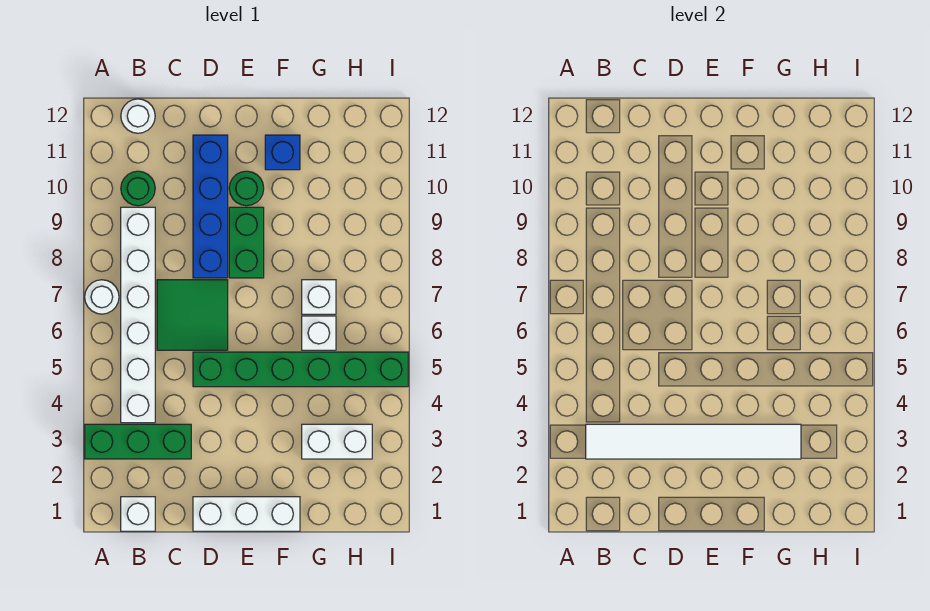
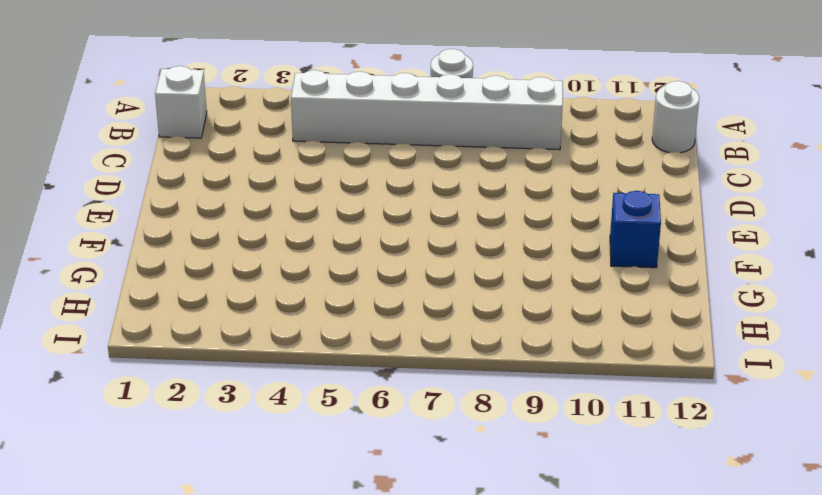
none -> green brick A3:C3 level 1
none -> green round brick B10 level 1
none -> green tile C6:D7 level 1

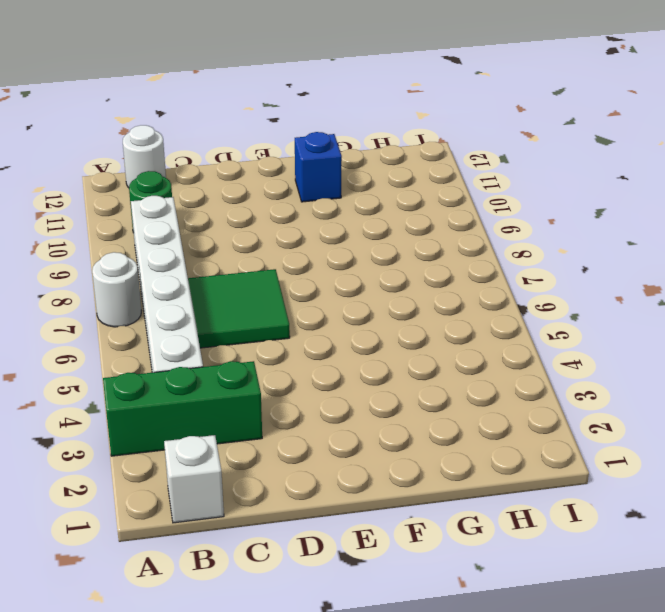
none -> white brick D1:F1 level 1
none -> green brick D5:I5 level 1
none -> blue brick D8:D11 level 1

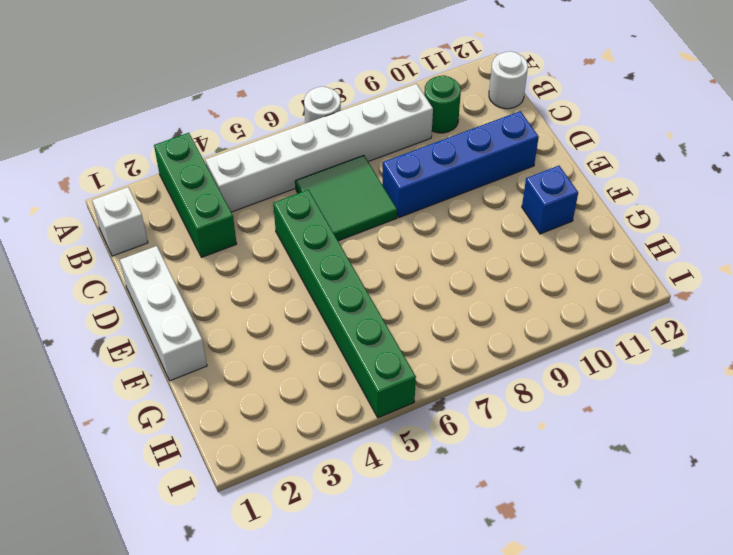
none -> green brick E8:E9 level 1
none -> green round brick E10 level 1
none -> white brick G3:H3 level 1

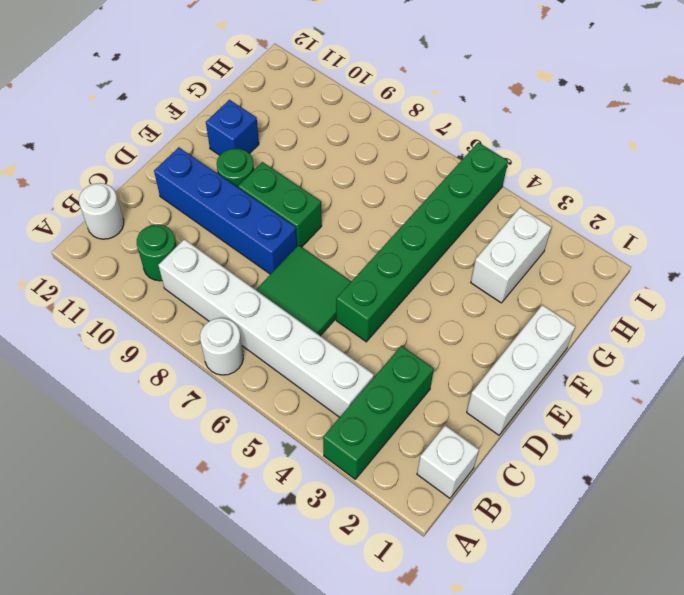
none -> white brick G6 level 1
none -> white brick G7 level 1
none -> white tile B3:G3 level 2

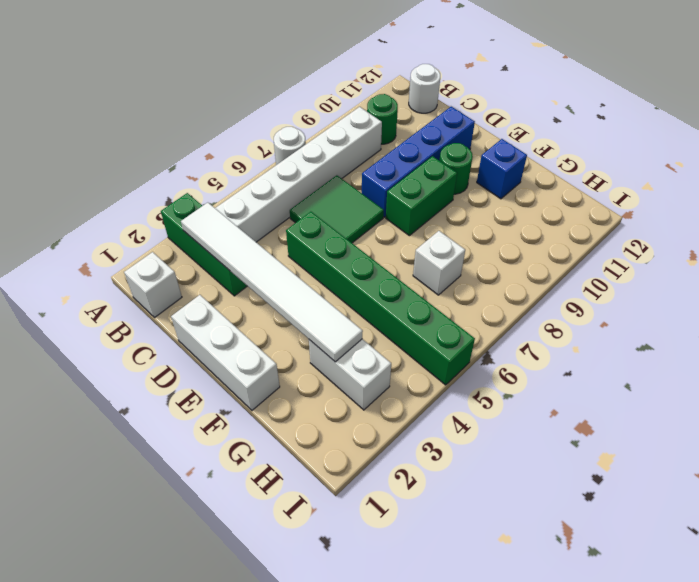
none -> white brick G6 level 1

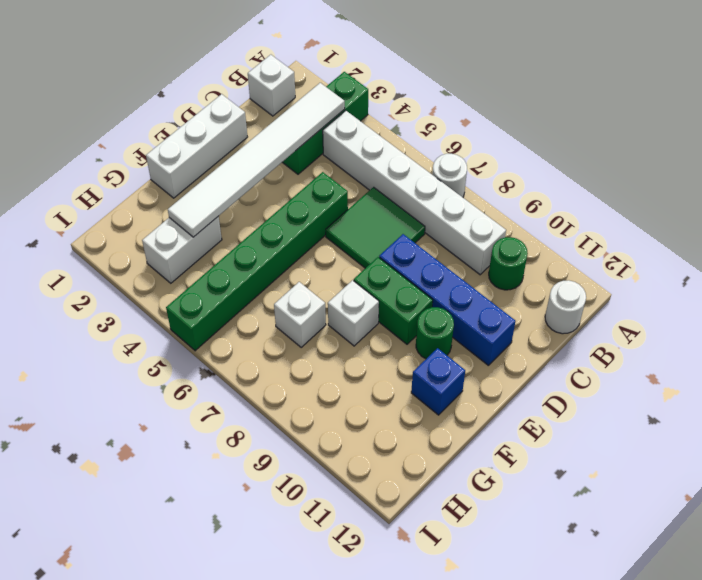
white brick F8 level 1 -> white brick G6 level 1

